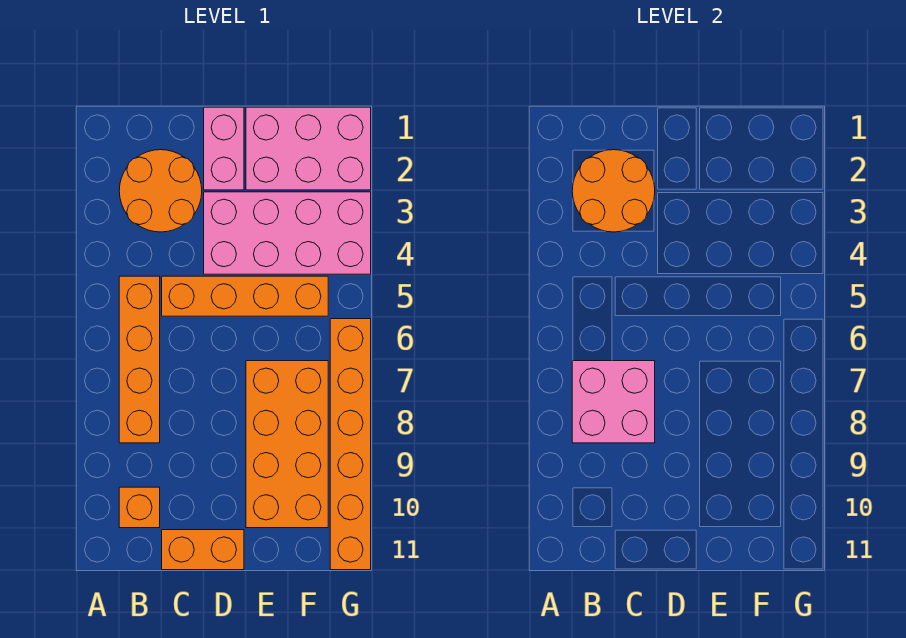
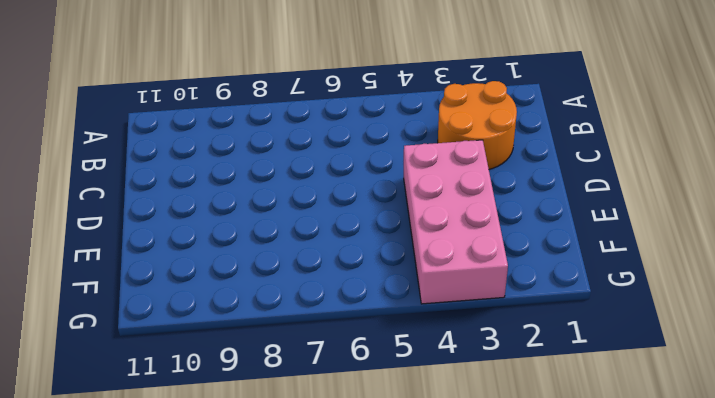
none -> orange brick B5:B8 level 1
none -> orange brick B10 level 1
none -> orange brick C5:F5 level 1

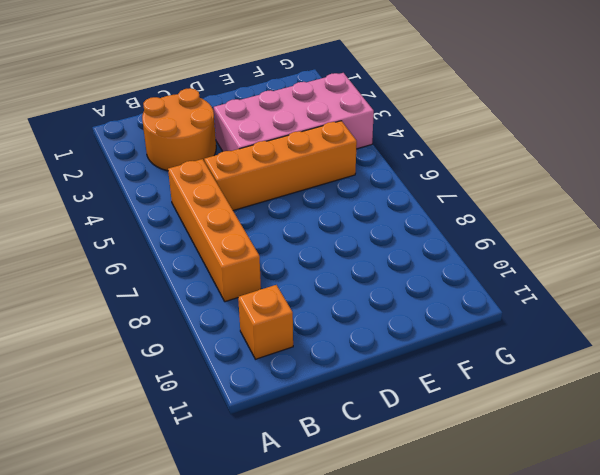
none -> orange brick C11:D11 level 1
none -> pink brick D1:D2 level 1
none -> pink brick E1:G2 level 1

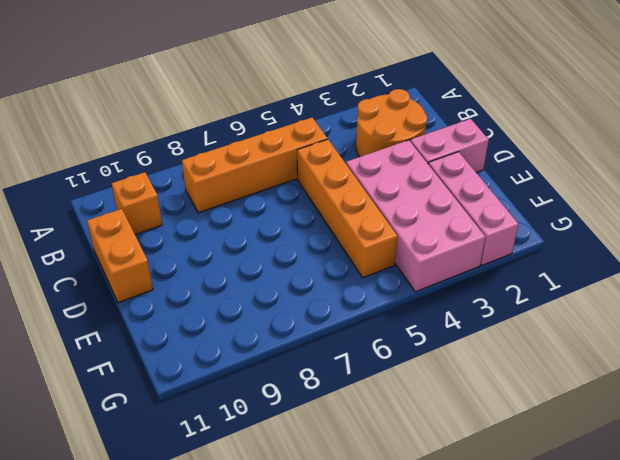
pink brick E2:G2 level 1 -> pink brick E1:G2 level 1
none -> orange brick E7:F10 level 1
none -> orange brick G6:G11 level 1
none -> orange round brick B2:C3 level 2

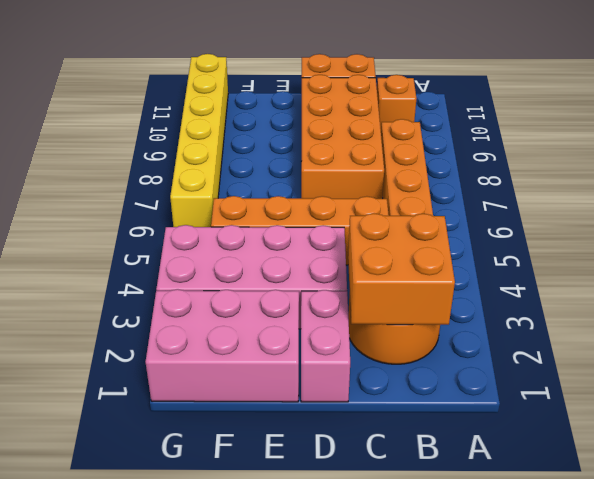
orange brick B2:C3 level 2 -> orange round brick B2:C3 level 2
orange brick C7:D10 level 1 -> orange brick E7:F10 level 1
yellow brick G6:G11 level 1 -> orange brick G6:G11 level 1
none -> pink brick B7:C8 level 2

